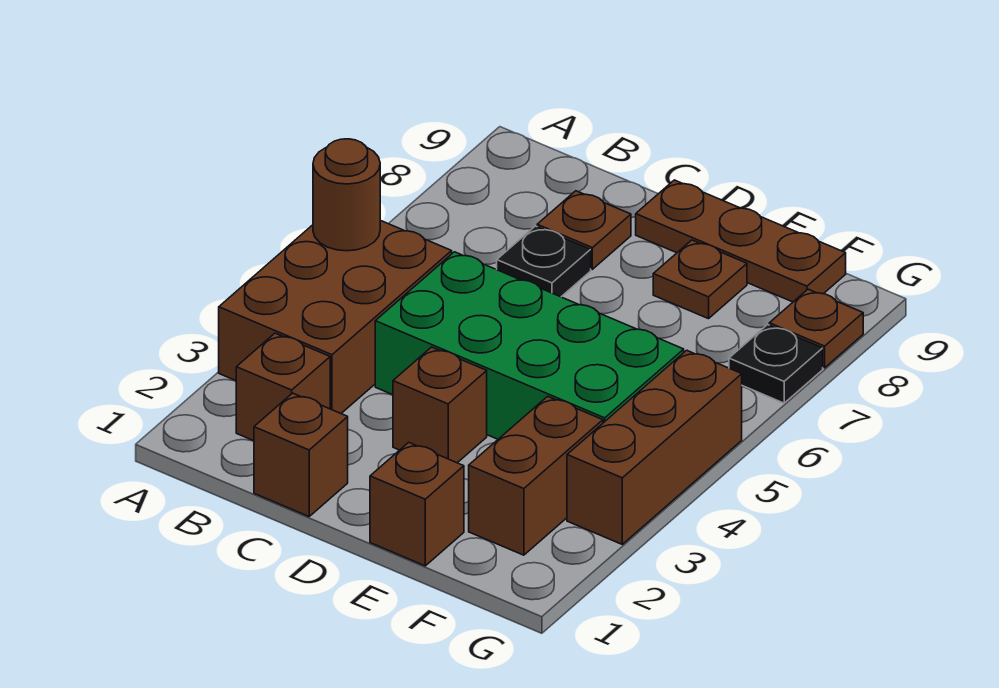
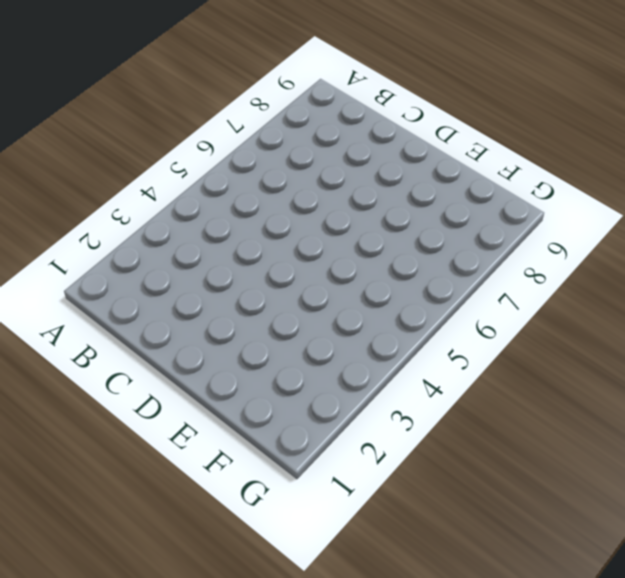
none -> brown brick A3:B5 level 1
none -> brown brick B2 level 1
none -> brown brick C1 level 1

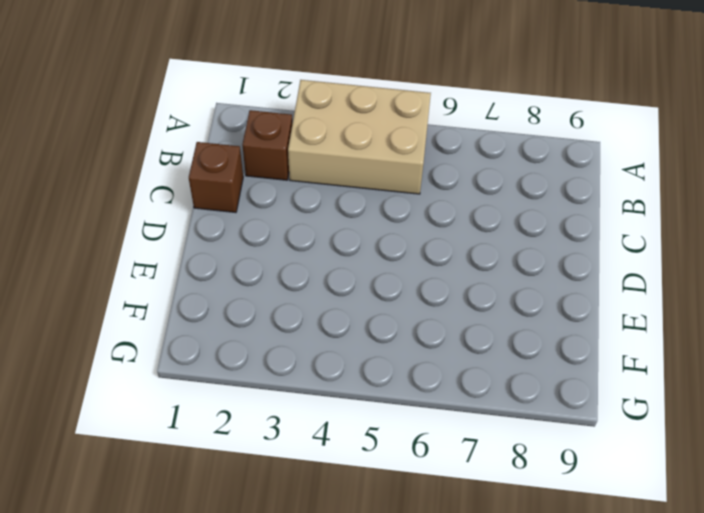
tan brick A3:B5 level 1 -> brown brick A3:B5 level 1
none -> green brick C4:F5 level 1
none -> black plate C7 level 1
none -> brown plate C8 level 1

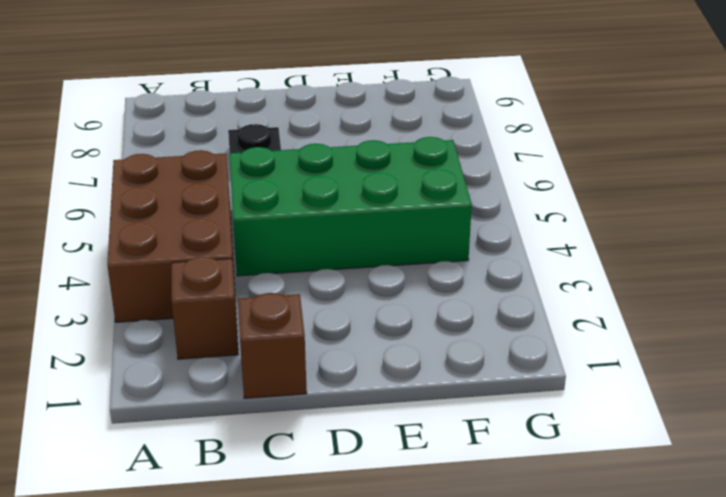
none -> brown plate C8 level 1
none -> brown brick D3 level 1
none -> brown plate D9:F9 level 1

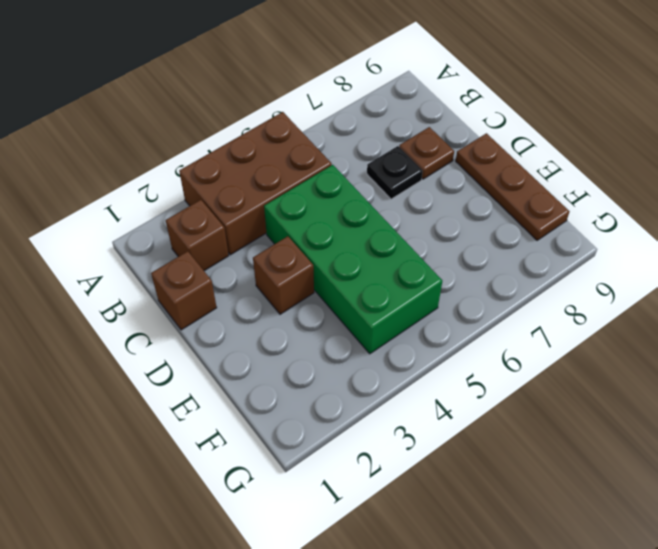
none -> brown brick E1 level 1
none -> brown plate E8 level 1
none -> brown brick F2:F3 level 1

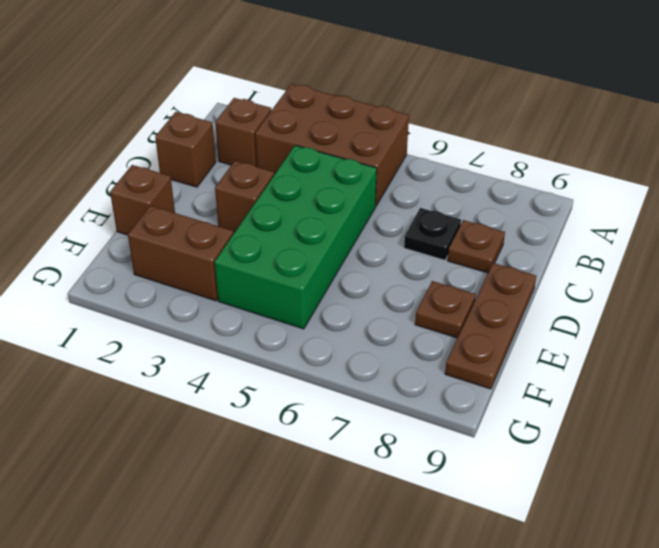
none -> brown brick G3:G5 level 1
none -> black plate G7 level 1
none -> brown plate G8 level 1

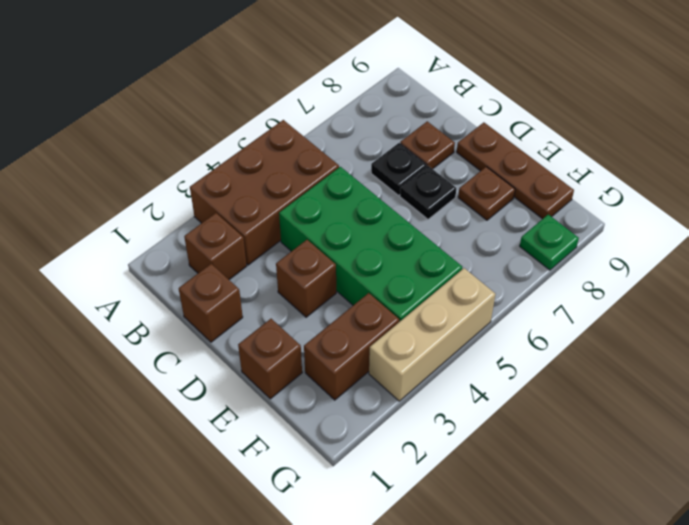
black plate D7 level 1 -> black plate G7 level 1
tan brick G3:G5 level 1 -> brown brick G3:G5 level 1
green plate G8 level 1 -> brown plate G8 level 1
none -> brown round brick A5 level 2

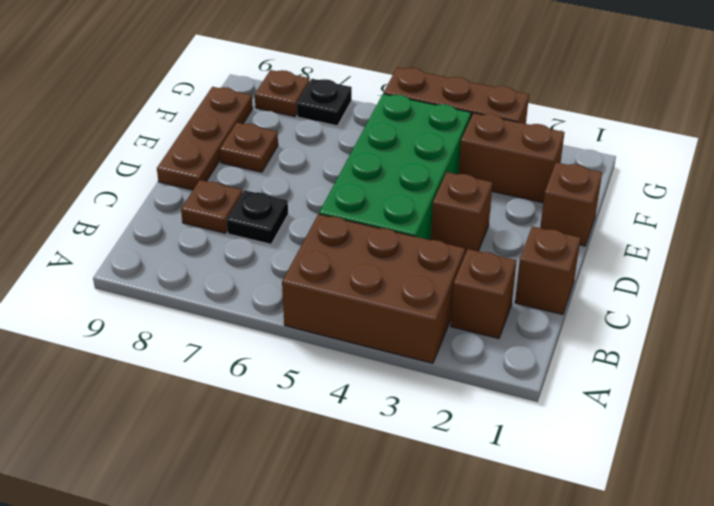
none -> brown round brick A5 level 2

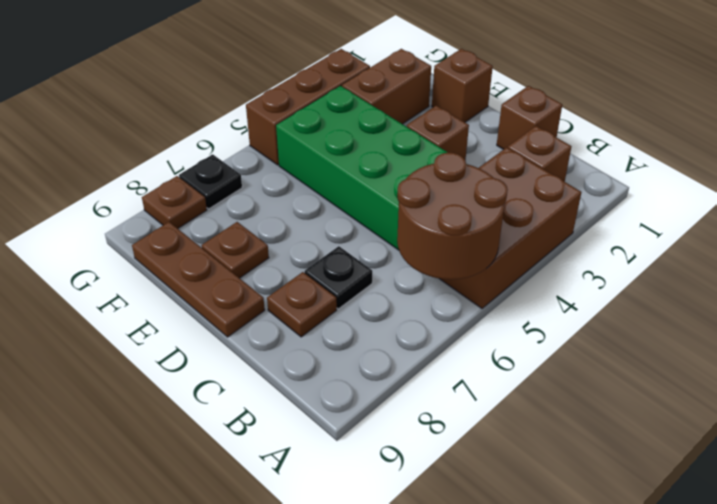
brown round brick A5:B6 level 2 -> brown round brick A5 level 2

